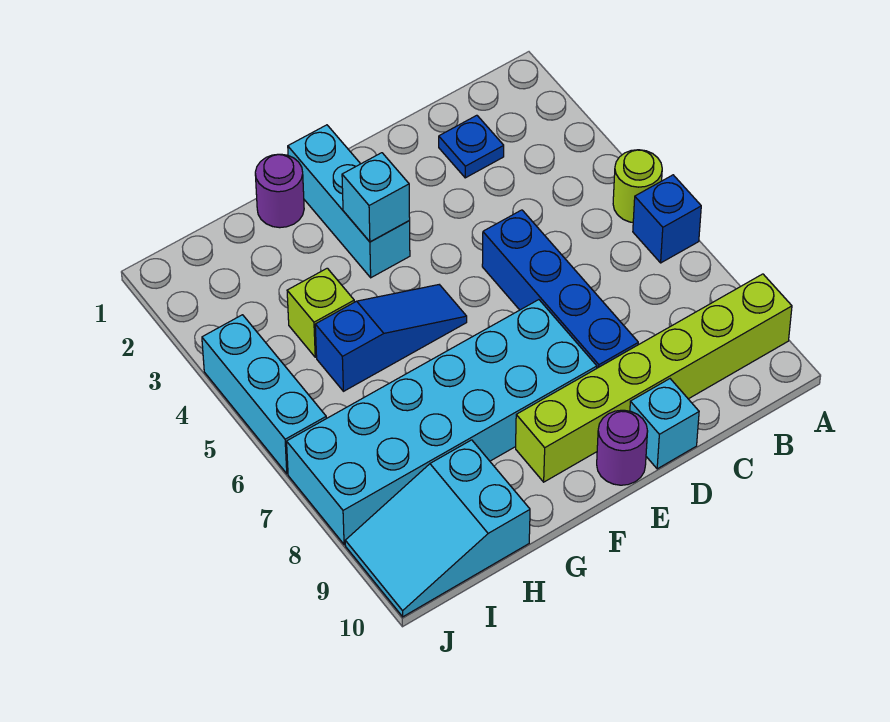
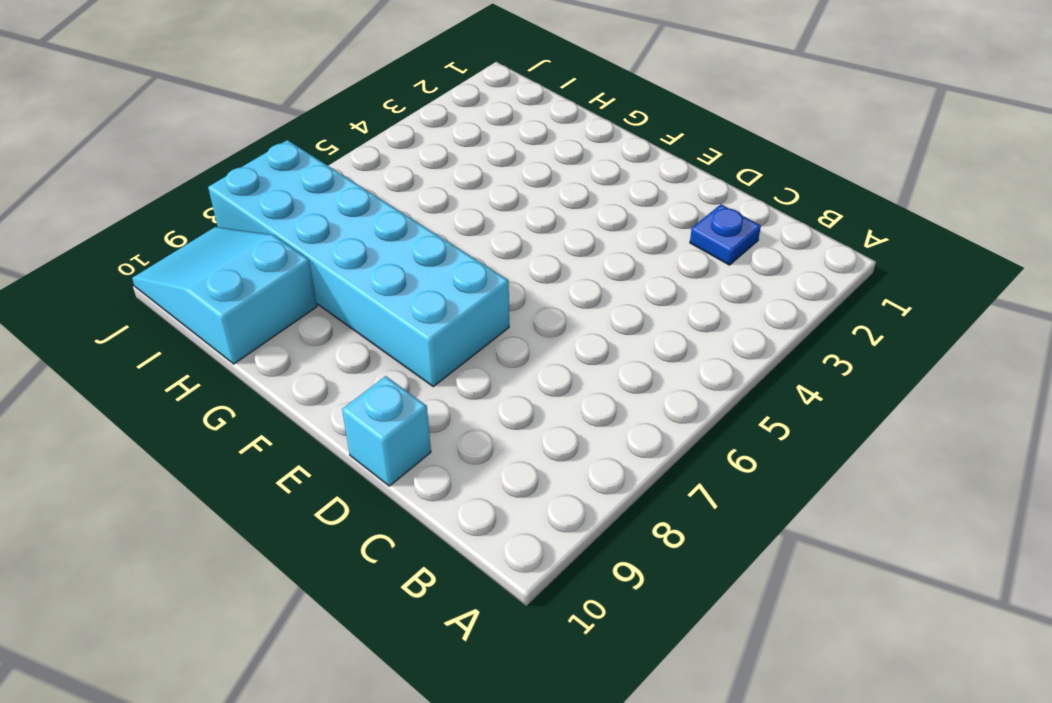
none -> lime round brick A5 level 1
none -> blue brick A6 level 1
none -> lime brick A9:F9 level 1

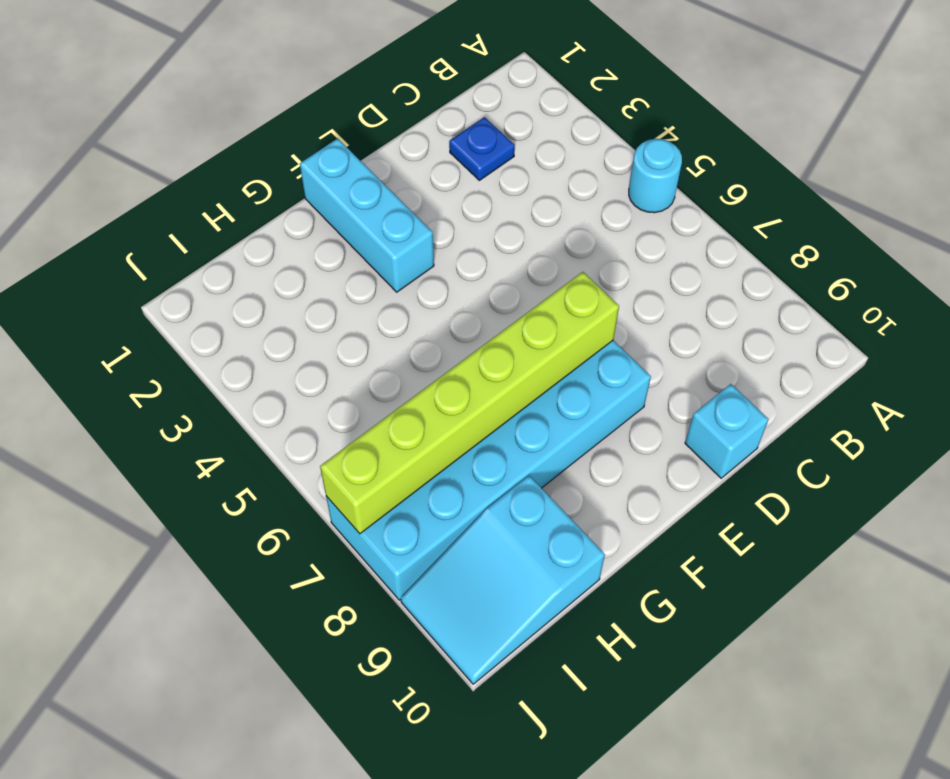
cyan round brick A5 level 1 -> lime round brick A5 level 1
lime brick E7:J7 level 2 -> lime brick A9:F9 level 1
none -> blue brick A6 level 1
none -> blue brick D5:D8 level 1
none -> purple round brick E10 level 1

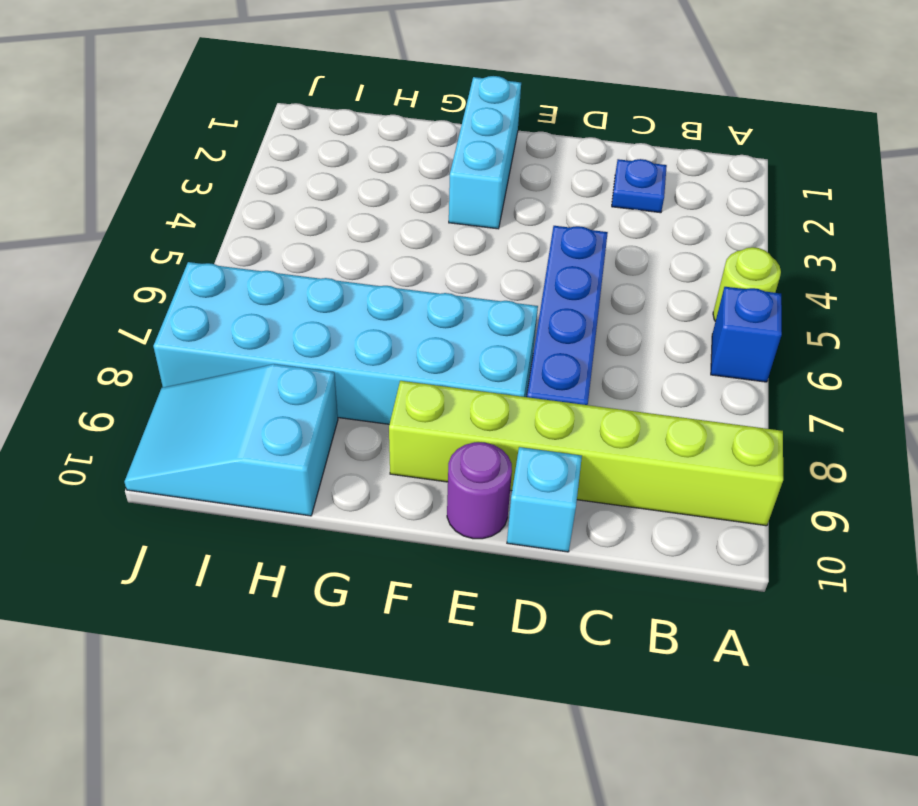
none -> blue slope F5:H5 level 1 top H
none -> purple round brick G1 level 1
none -> lime brick H4 level 1

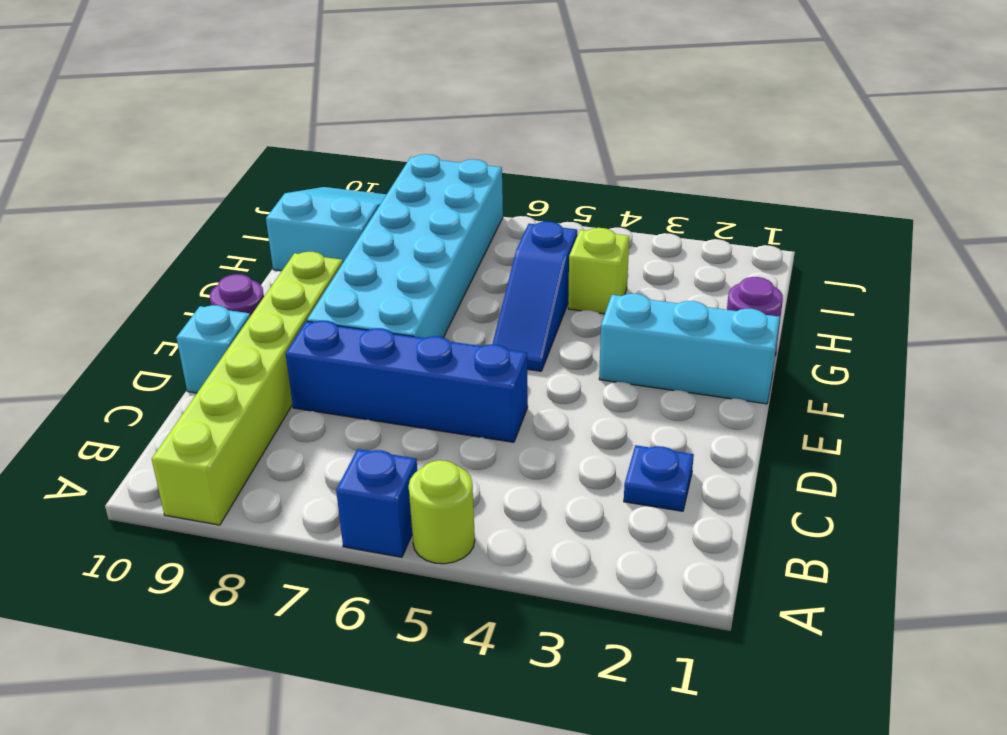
none -> cyan brick J4:J6 level 1
none -> cyan brick F3 level 2

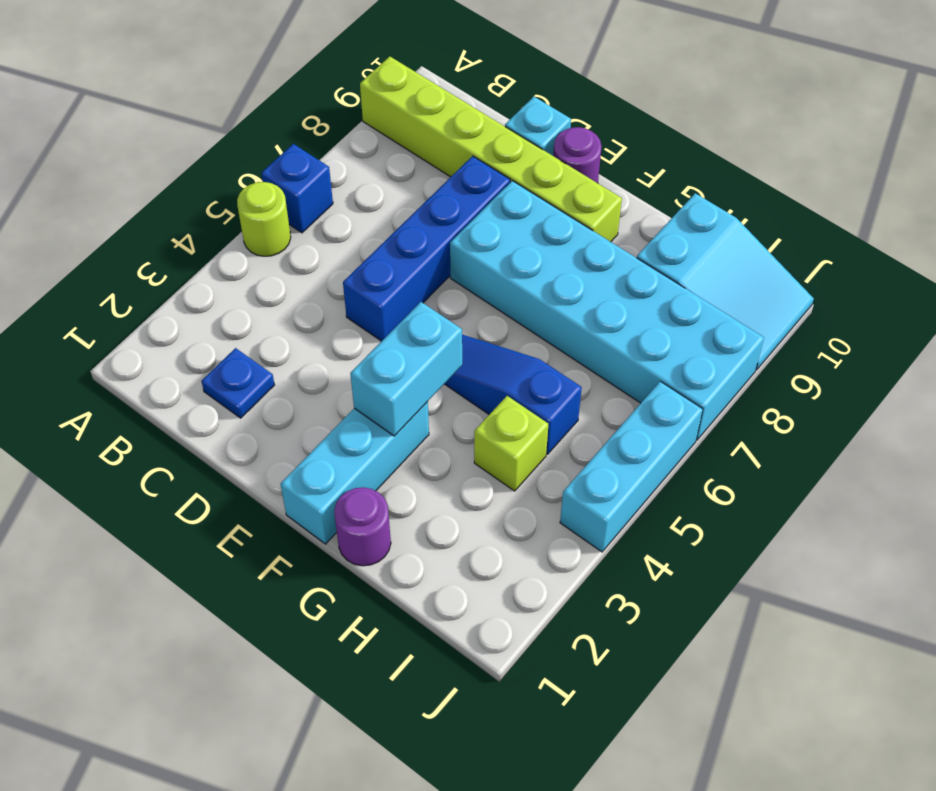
cyan brick F3:F4 level 2 -> cyan brick F3 level 2

